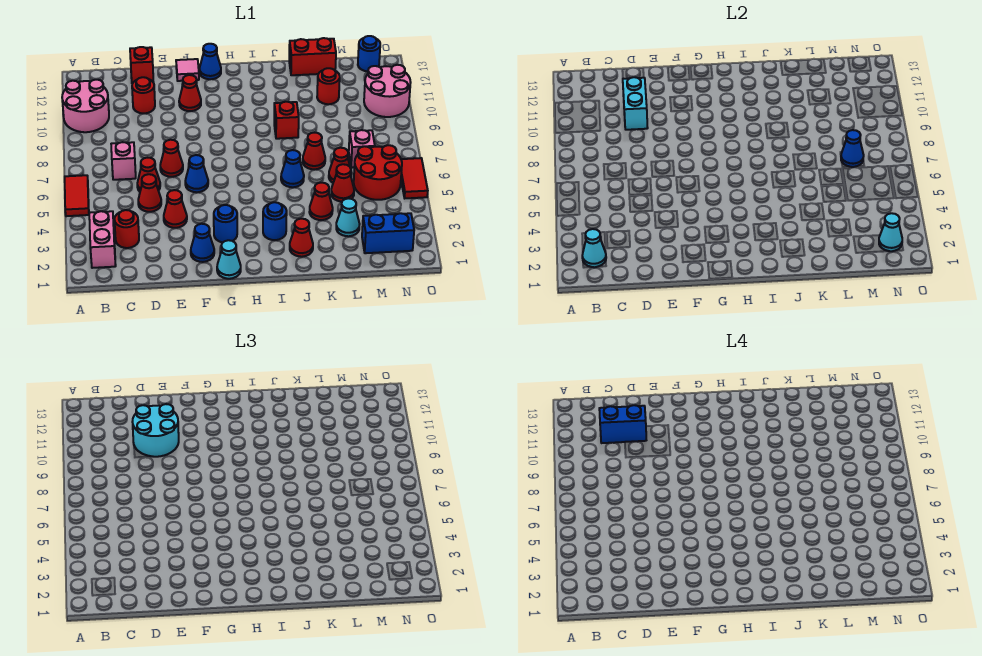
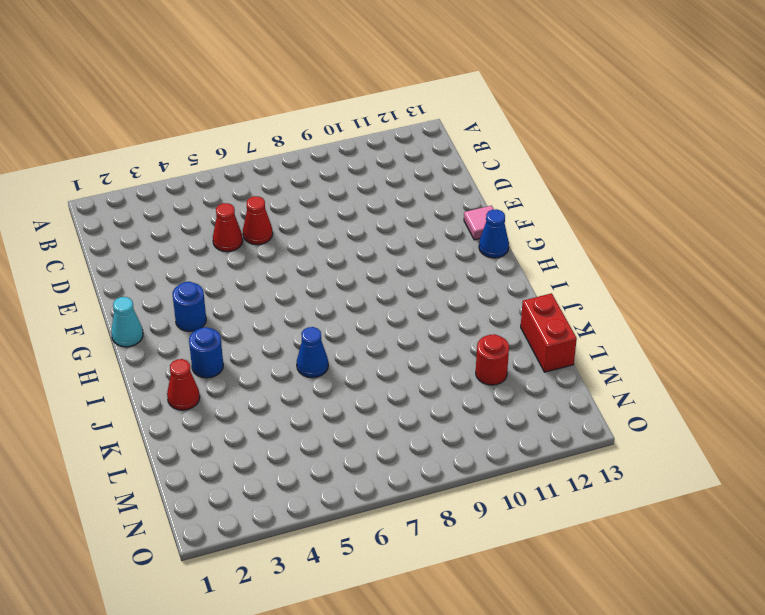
none -> red tile A5:A6 level 1
none -> pink round brick A10:B11 level 1
none -> pink brick B2:B3 level 1
none -> red round brick C3 level 1

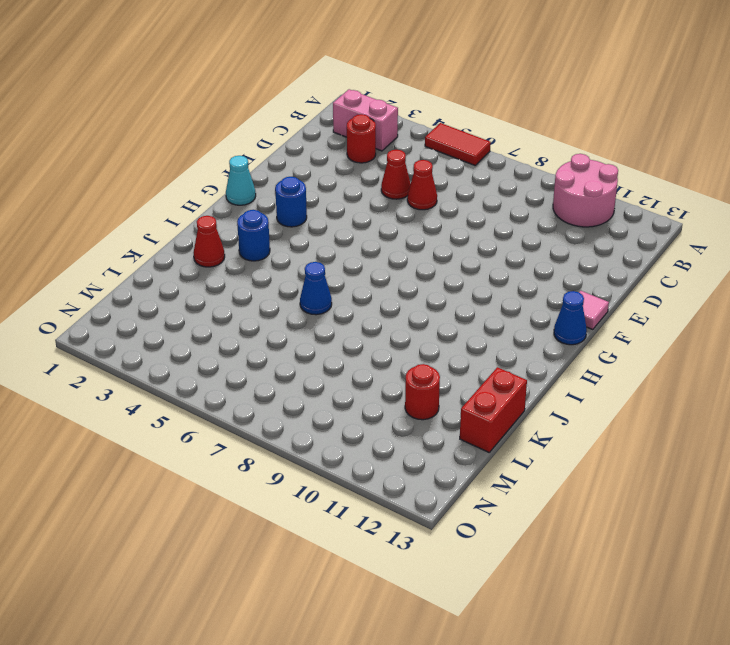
none -> pink brick C7 level 1
none -> red round brick D11 level 1
none -> red brick D13 level 1
none -> red cone E4 level 1

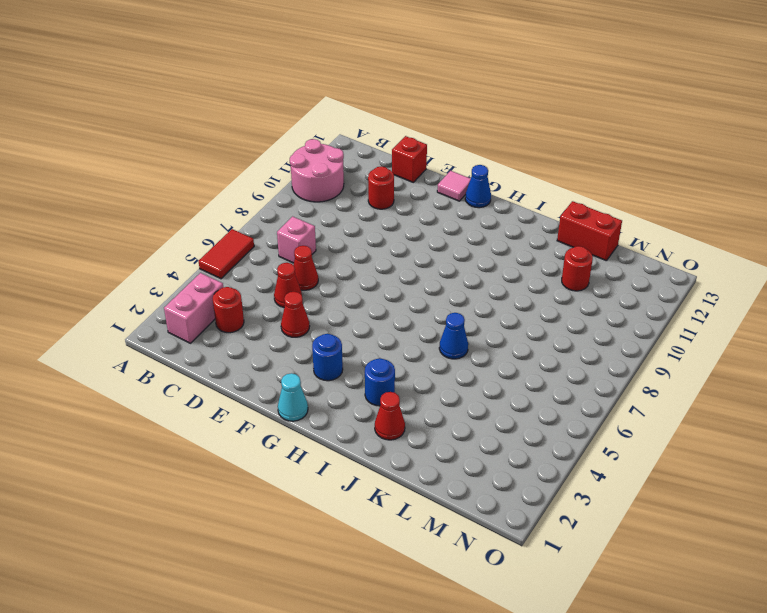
none -> red cone E7 level 1
none -> blue cone F2 level 1
none -> blue cone F6 level 1
none -> red cone F11 level 1

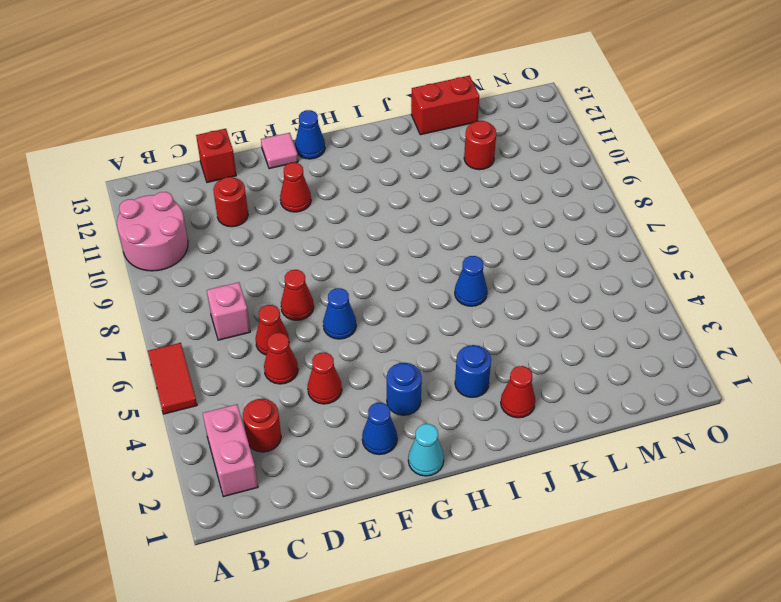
none -> red brick J9 level 1
none -> red cone K4 level 1
none -> red cone K7 level 1
none -> cyan cone L3 level 1

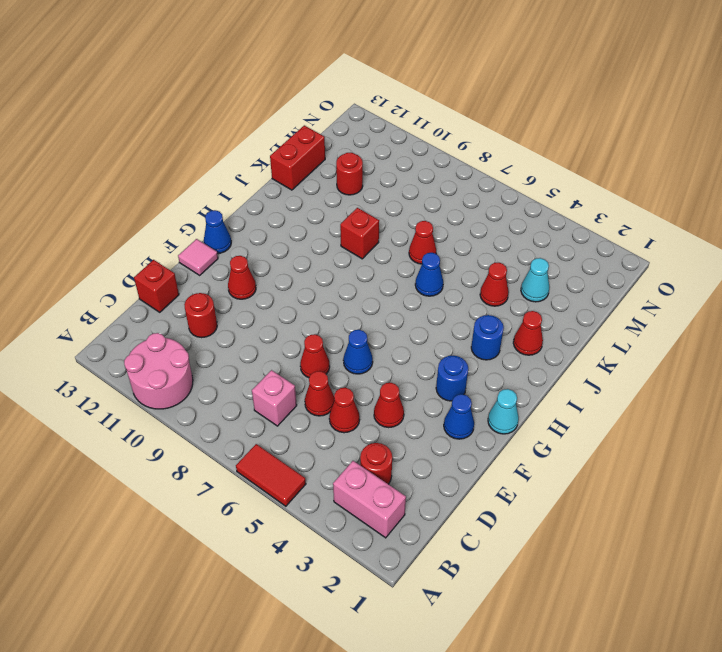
none -> red cone L5 level 1
none -> red cone L6 level 1
none -> blue brick M2:N2 level 1
none -> red round brick M5:N6 level 1

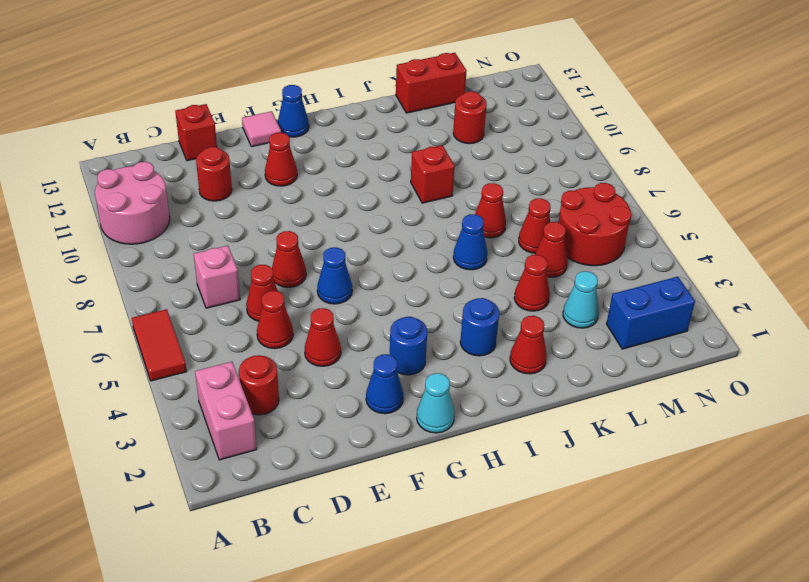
none -> pink brick M7 level 1
none -> pink round brick N10:O11 level 1
none -> blue round brick N13 level 1
none -> red tile O5:O6 level 1

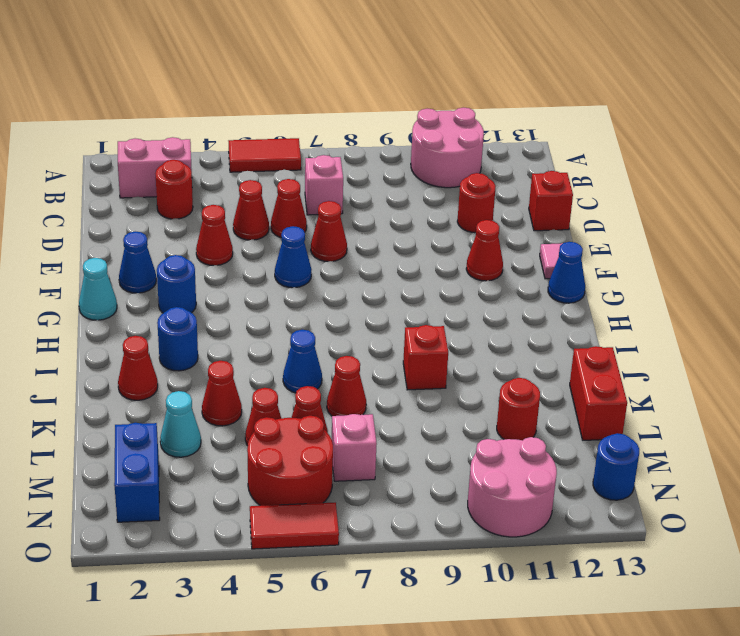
none -> cyan cone B2 level 2
none -> cyan brick D10:D11 level 2
none -> blue cone M7 level 2
none -> cyan cone N2 level 2

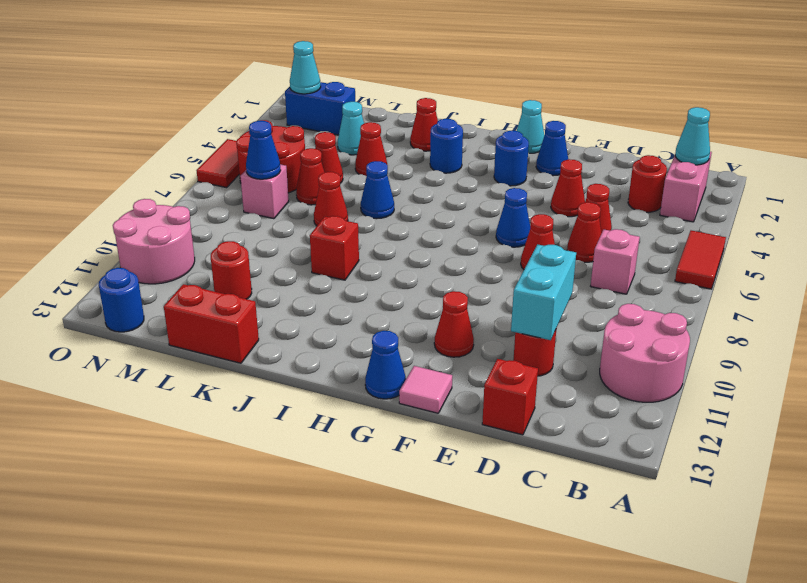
none -> cyan round brick D10:E11 level 3
none -> blue brick C11:D11 level 4

